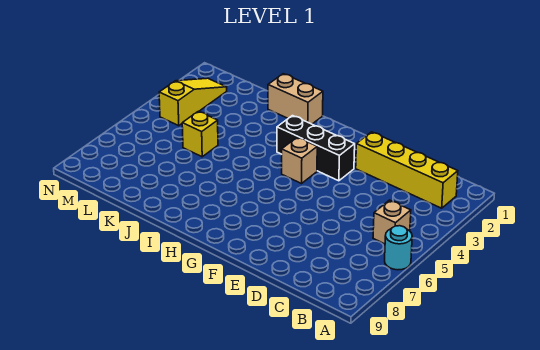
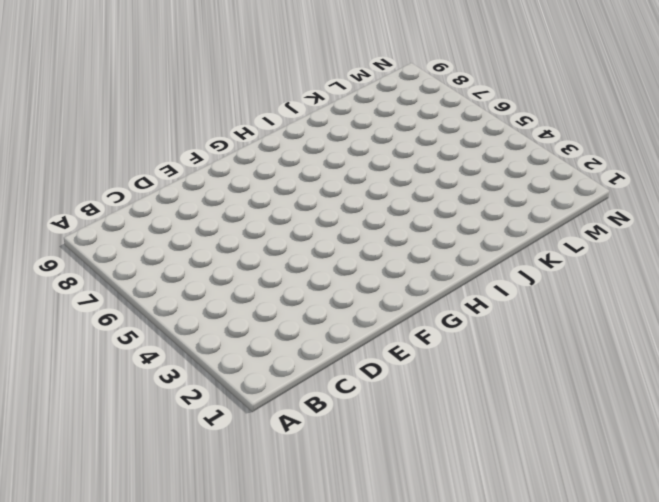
none -> cyan round brick A6 level 1
none -> yellow brick B2:E2 level 1

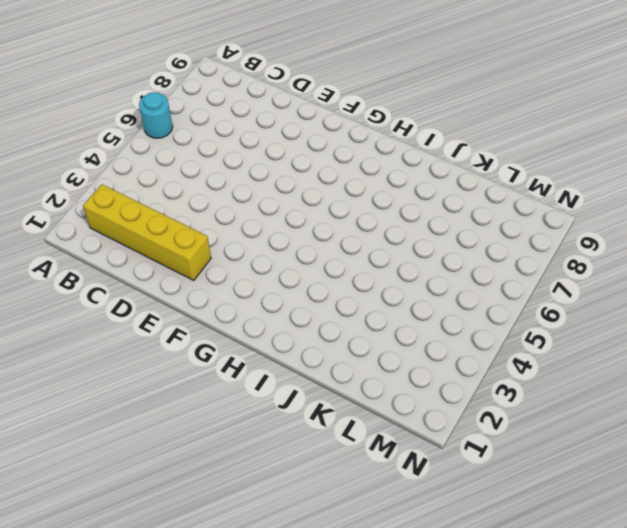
none -> tan brick B5 level 1
none -> black brick F3:H3 level 1

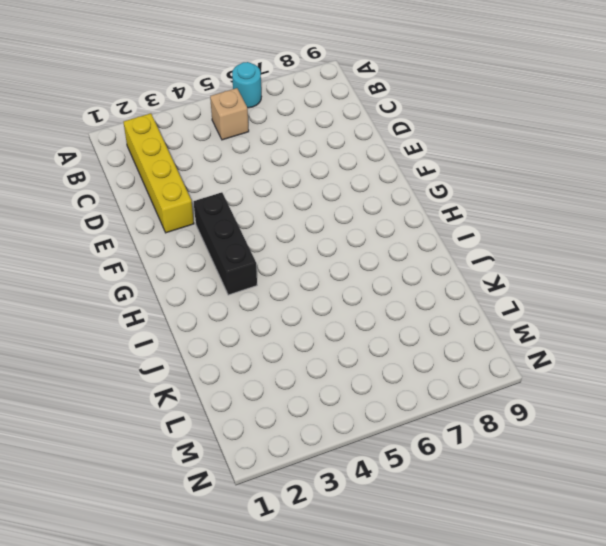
none -> tan brick G4 level 1
none -> tan brick I1:J1 level 1

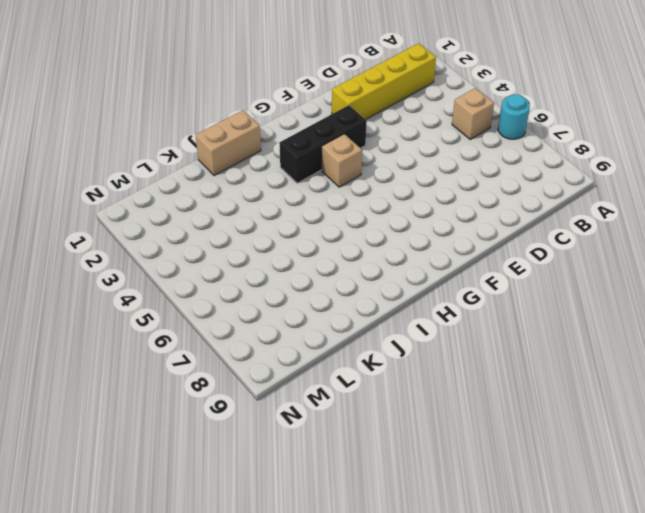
none -> yellow brick K5 level 1
none -> yellow slope M2:M4 level 1 top 4

